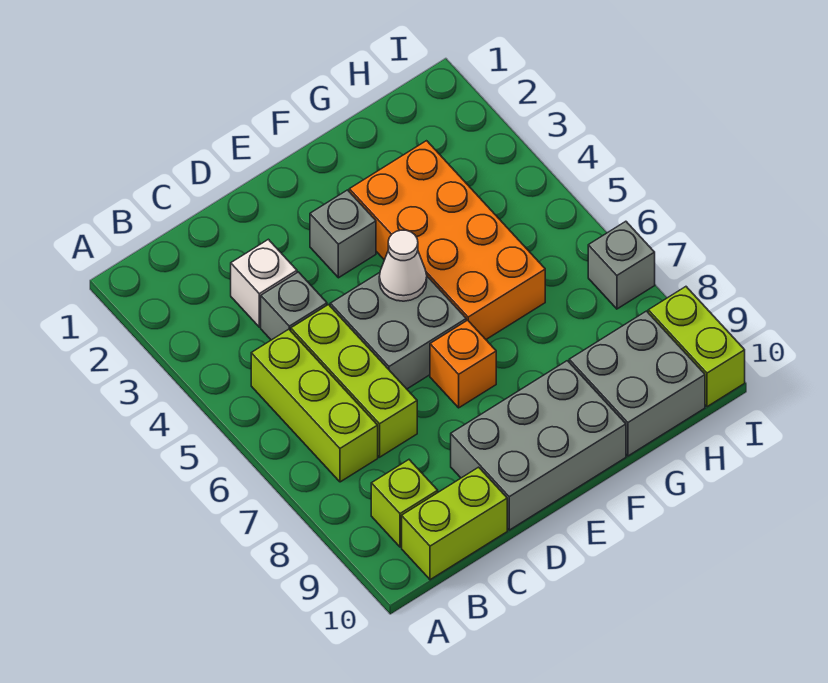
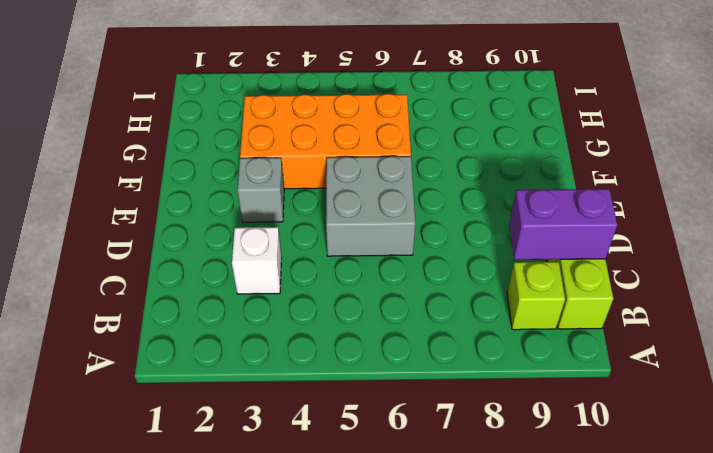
purple brick C9:C10 level 2 -> none
none -> lime brick B5:B7 level 1
none -> grey brick C4 level 1
none -> lime brick C5:C7 level 1

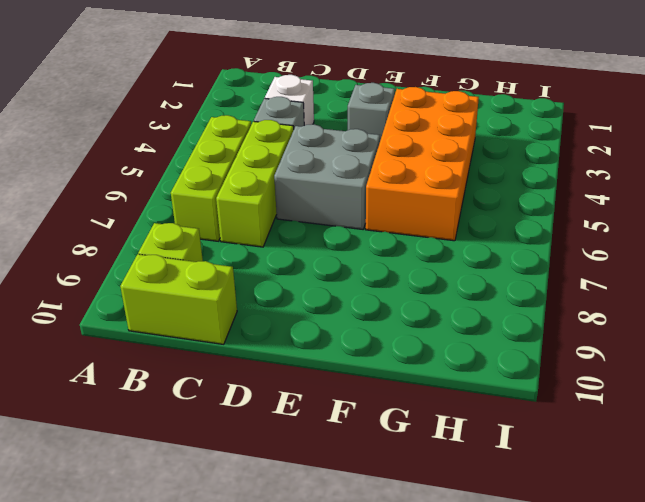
none -> grey brick D9:F10 level 1
none -> orange brick E7 level 1
none -> grey brick G9:H10 level 1

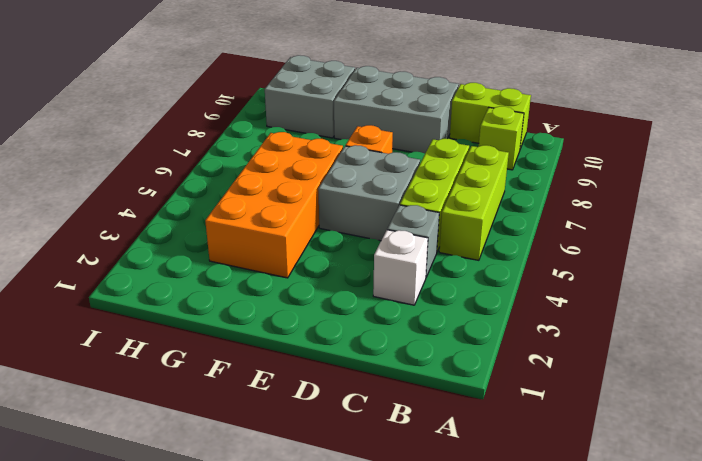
none -> grey brick E3 level 1
none -> grey brick I7 level 1
none -> lime brick I9:I10 level 1

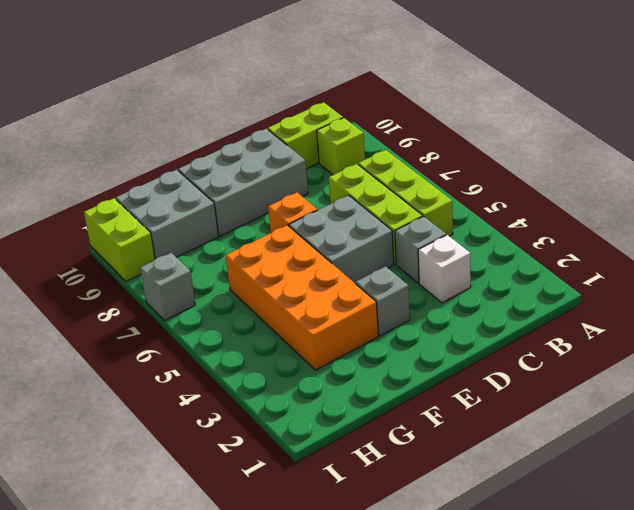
none -> white cone E5 level 2

